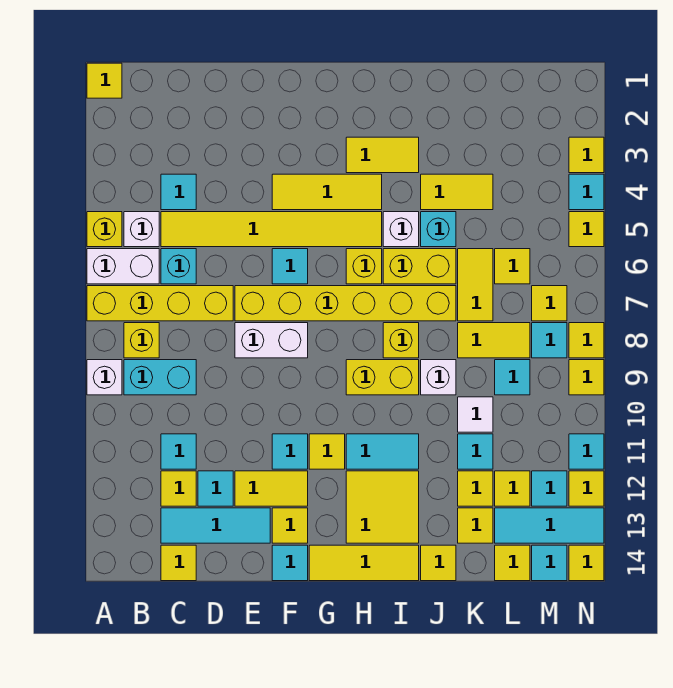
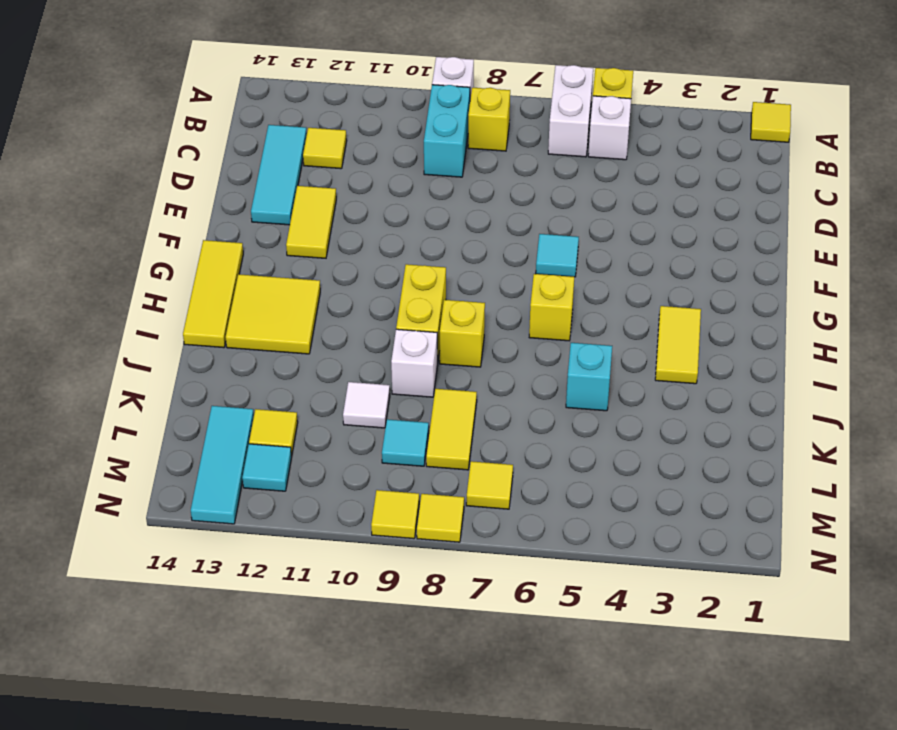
none -> yellow brick A7:D7 level 1
none -> cyan tile C4 level 1
none -> yellow tile C5:H5 level 1
none -> cyan brick C6 level 1

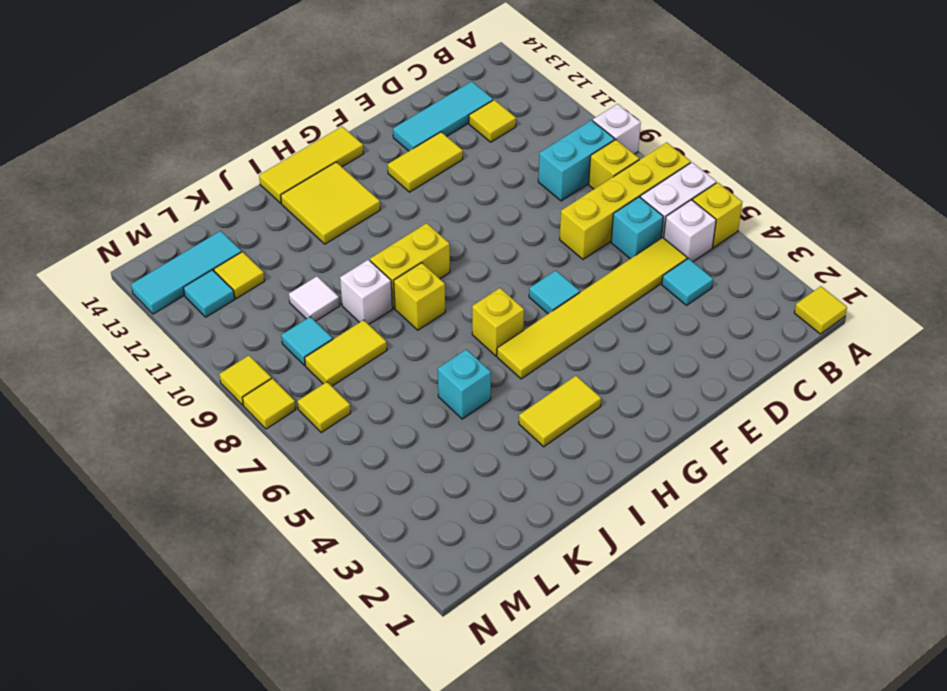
none -> cyan tile C11 level 1
none -> yellow tile C14 level 1
none -> cyan tile D12 level 1
none -> yellow brick E7:J7 level 1

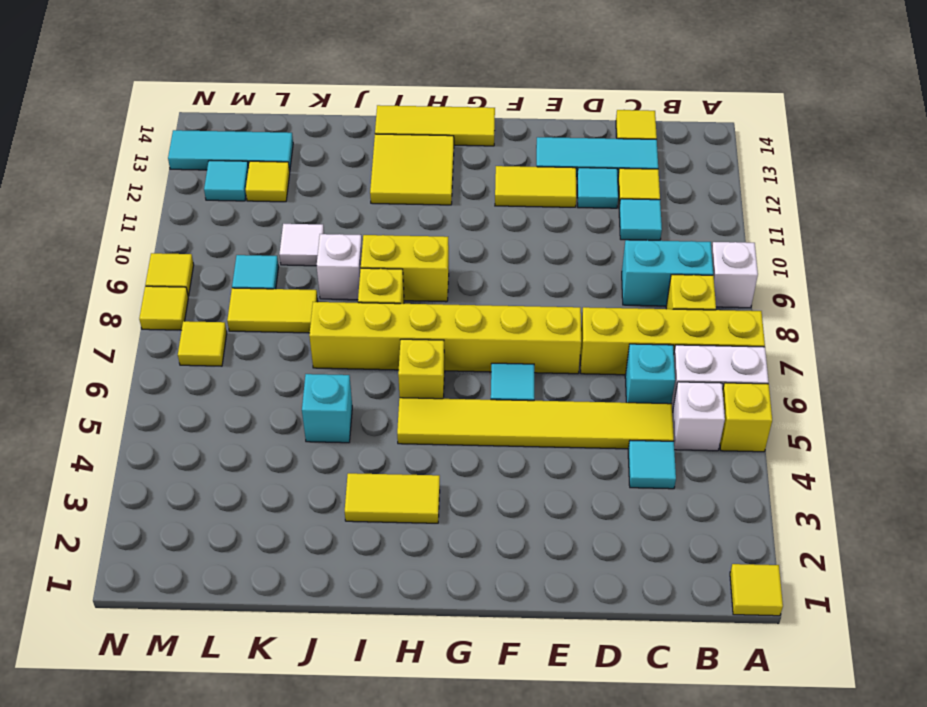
none -> white brick E8:F8 level 1
none -> yellow tile F4:H4 level 1
none -> cyan tile F11 level 1
none -> yellow tile F13 level 1

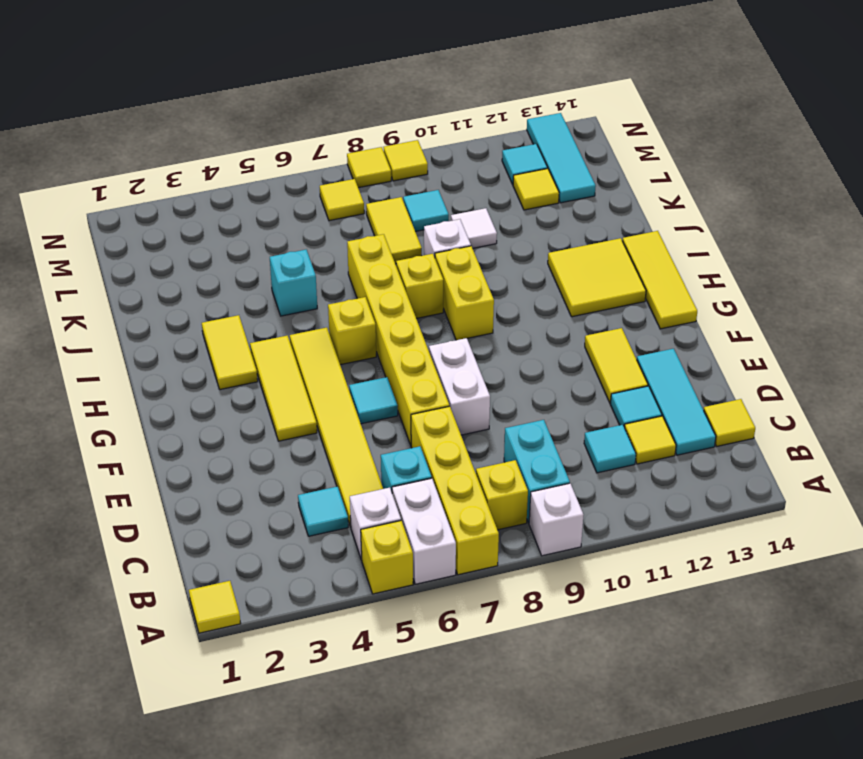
none -> cyan tile F11 level 1
none -> yellow tile F13 level 1
none -> cyan tile F14 level 1
none -> yellow tile G11 level 1

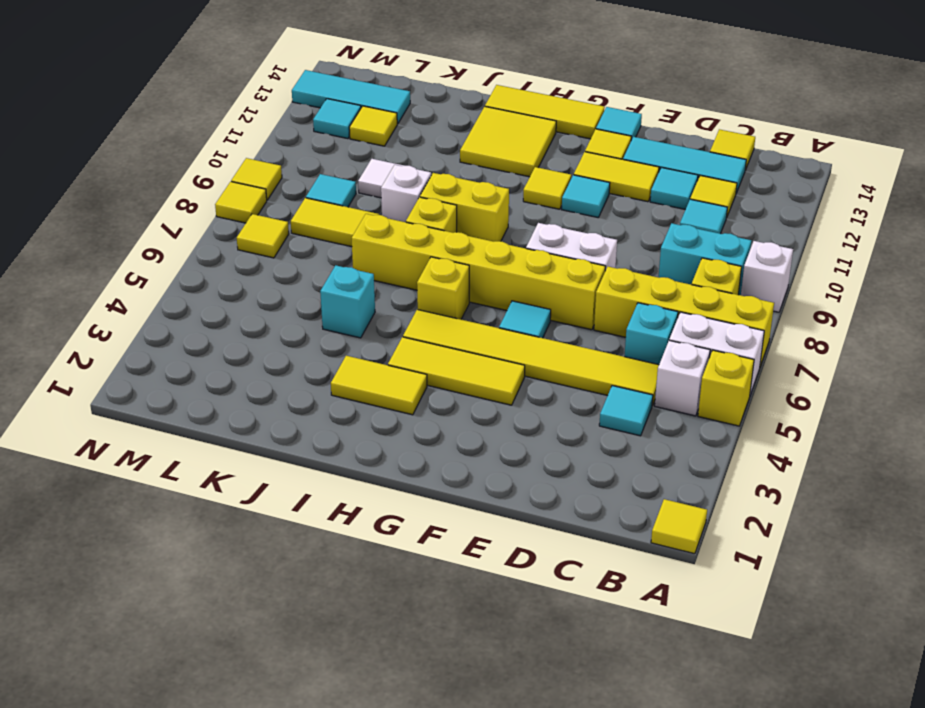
none -> cyan tile H11:I11 level 1
none -> white brick I5 level 1
none -> yellow brick I6:J6 level 1
none -> yellow tile J4:K4 level 1

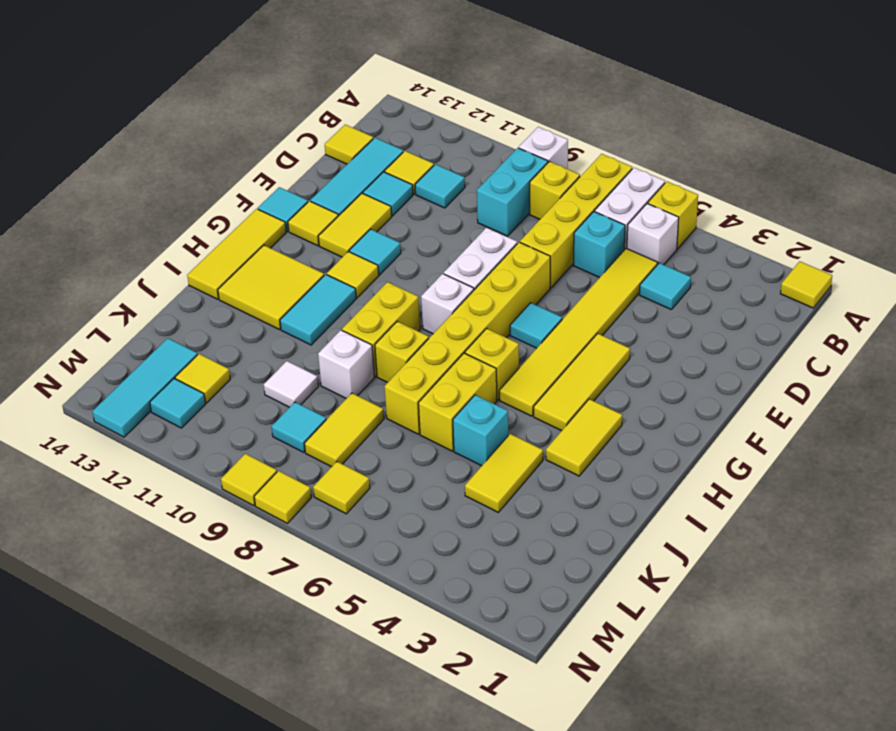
white brick G8 level 1 -> white brick I5 level 1
none -> yellow tile J14 level 1
none -> yellow tile K6:K7 level 1
none -> cyan tile K11 level 1
none -> yellow tile K12 level 1

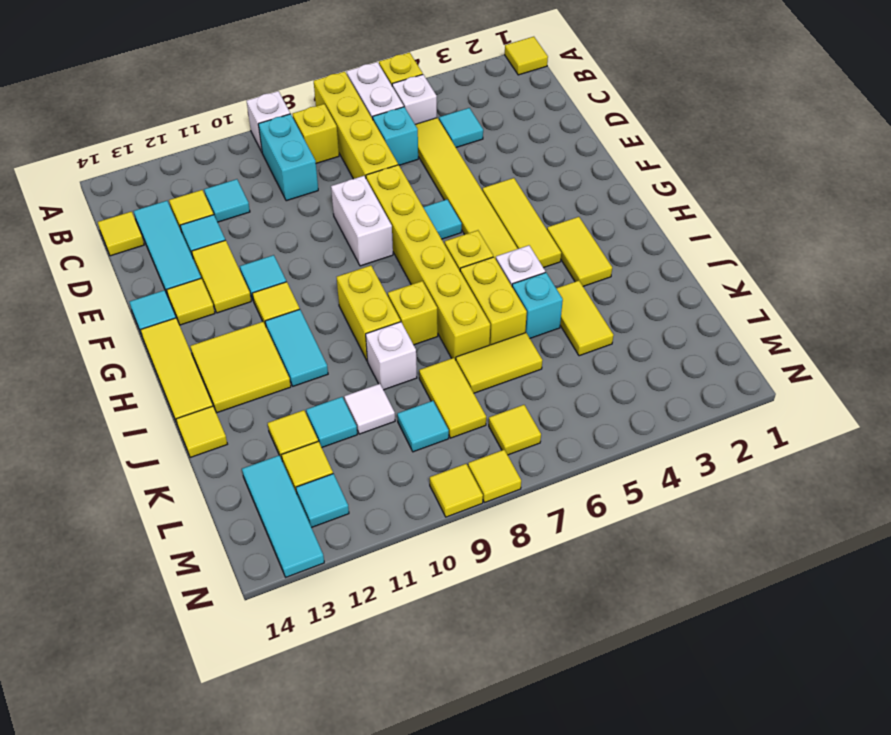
none -> yellow tile K13 level 1
none -> yellow tile L6 level 1
none -> yellow tile L14 level 1
none -> cyan tile M8 level 1

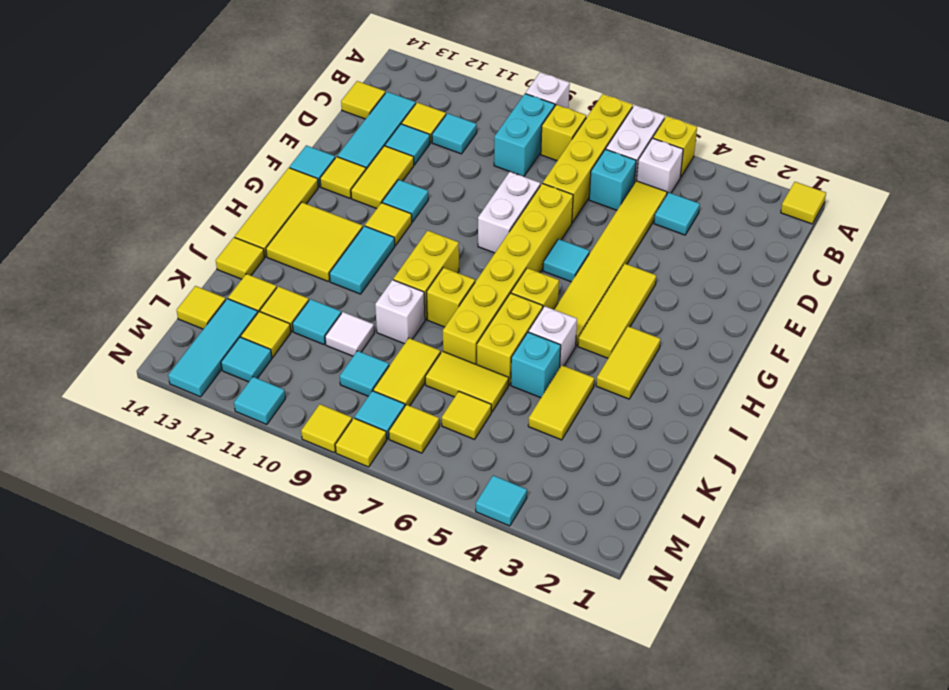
none -> cyan tile M14 level 1
none -> yellow tile N3 level 1
none -> yellow tile N5 level 1
none -> yellow tile N12 level 1

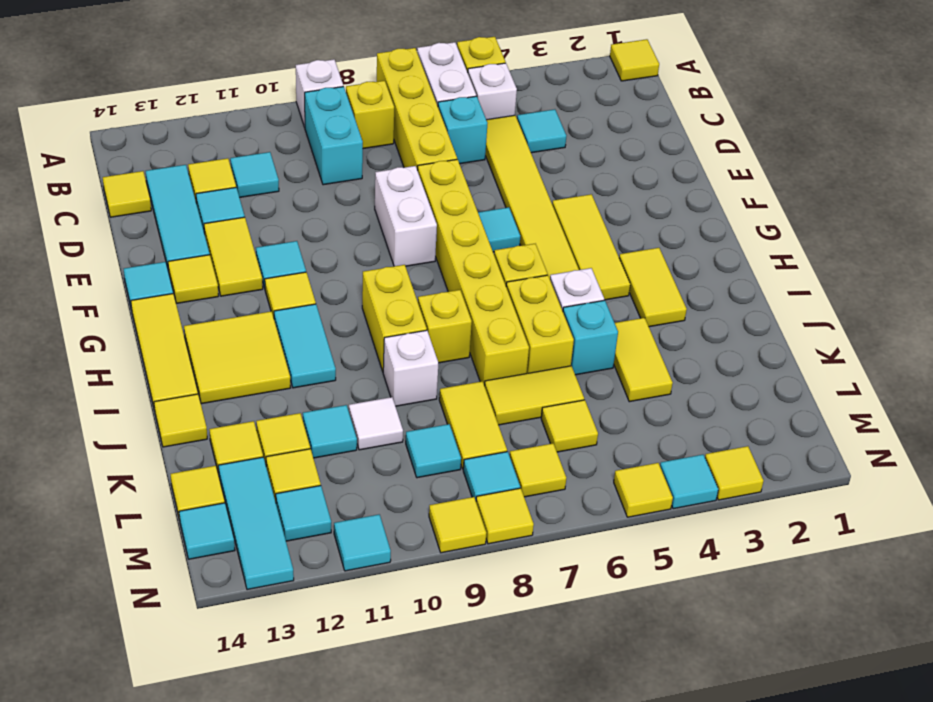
none -> yellow tile N12 level 1
none -> yellow tile N14 level 1

